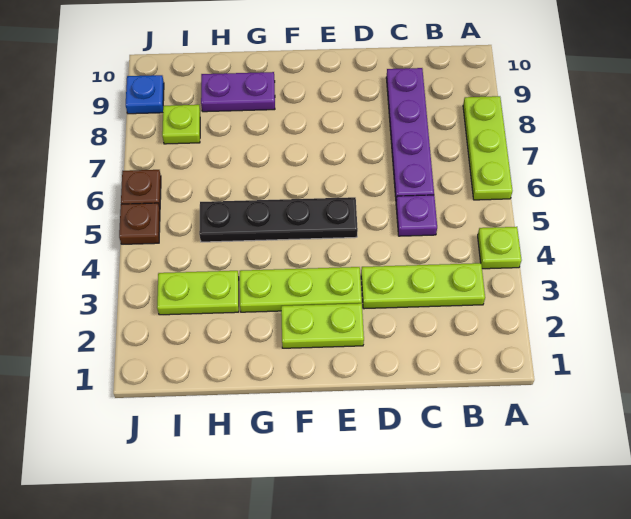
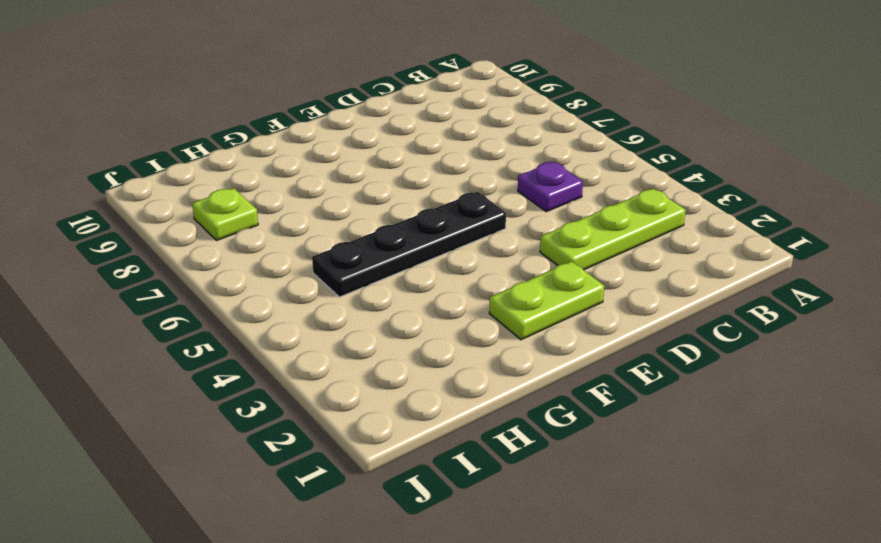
none -> lime plate A4 level 1
none -> lime plate A6:A8 level 1
none -> purple plate C6:C9 level 1

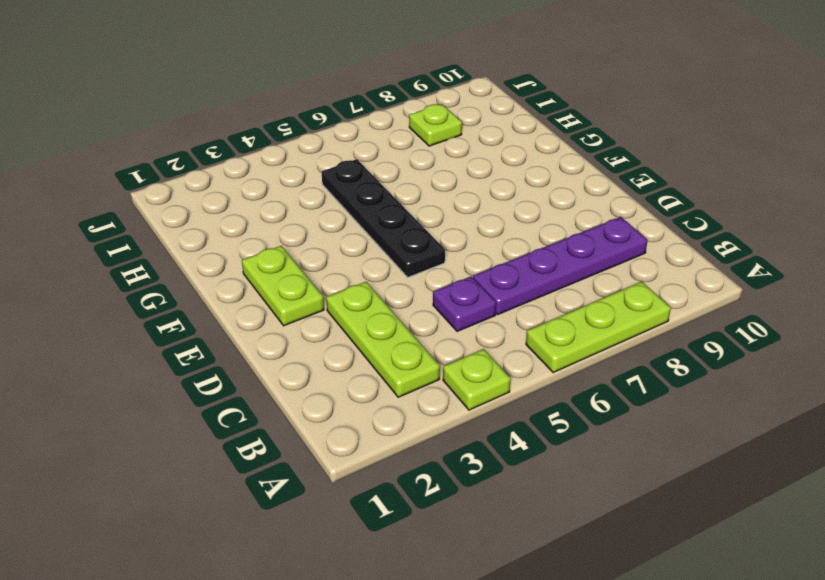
none -> lime plate E3:G3 level 1
none -> purple plate G9:H9 level 1
none -> lime plate H3:I3 level 1

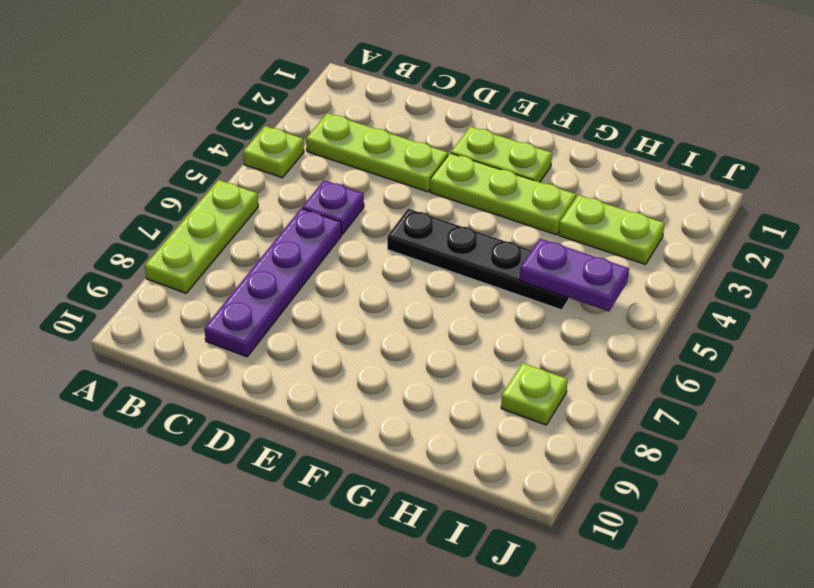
purple plate H5:I5 level 2 -> purple plate G9:H9 level 1
none -> brown plate J5 level 1
none -> brown plate J6 level 1
none -> blue plate J9 level 1

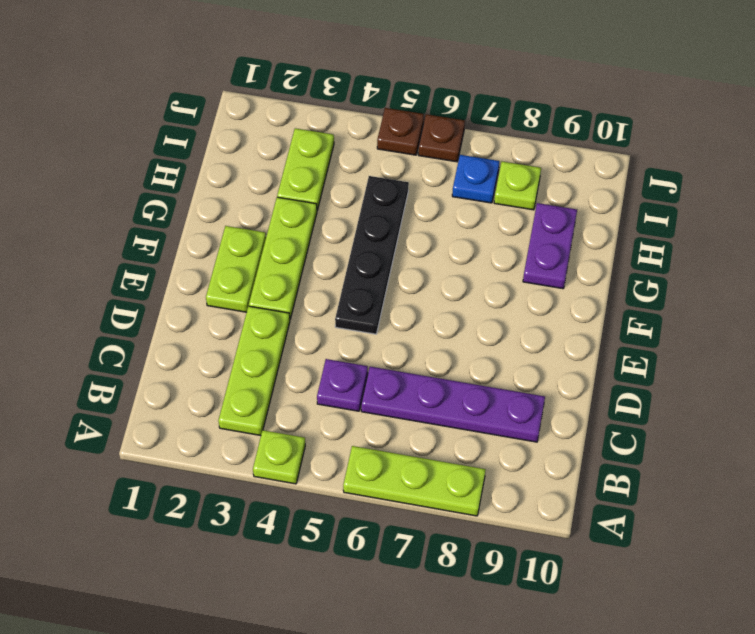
blue plate I7 level 1 -> blue plate J9 level 1

